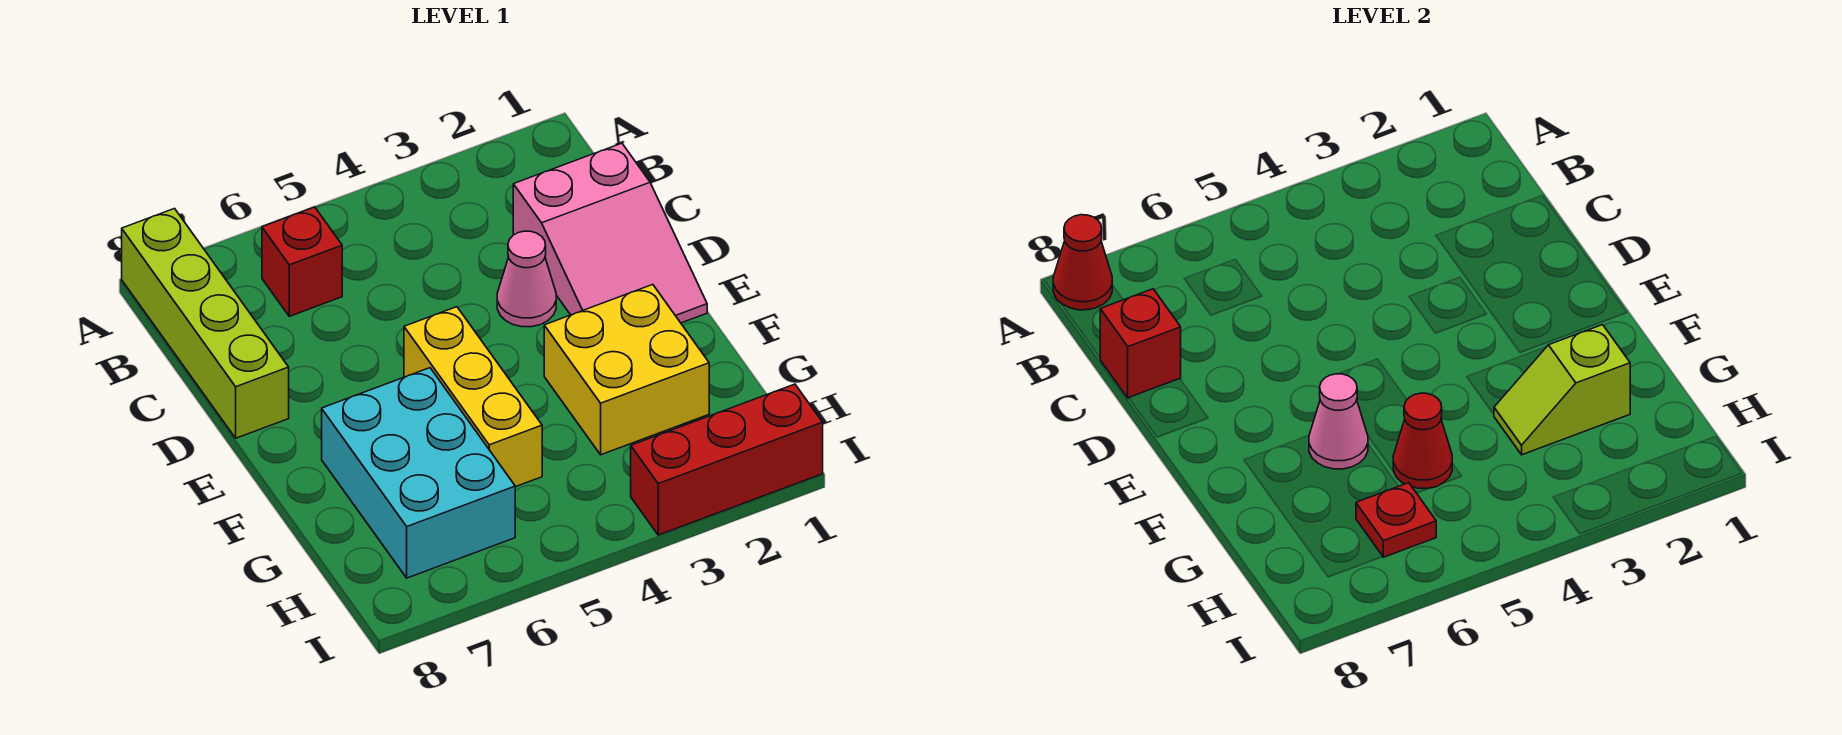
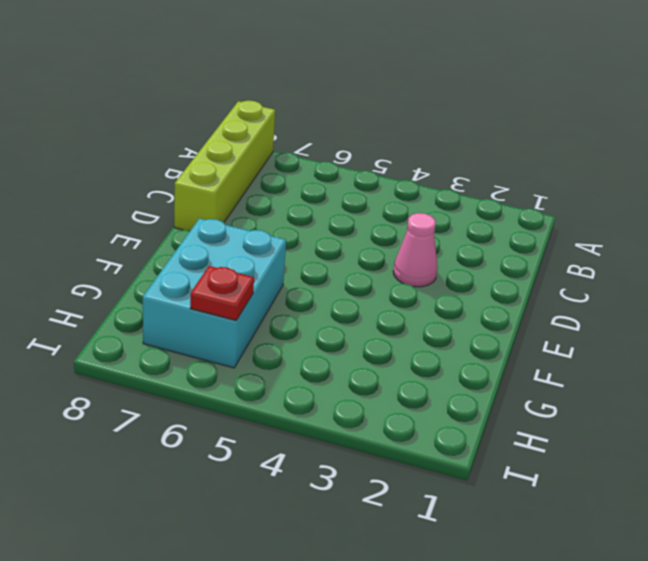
none -> red brick B6 level 1
none -> pink slope C1:E2 level 1 top C
none -> yellow brick E5:G5 level 1

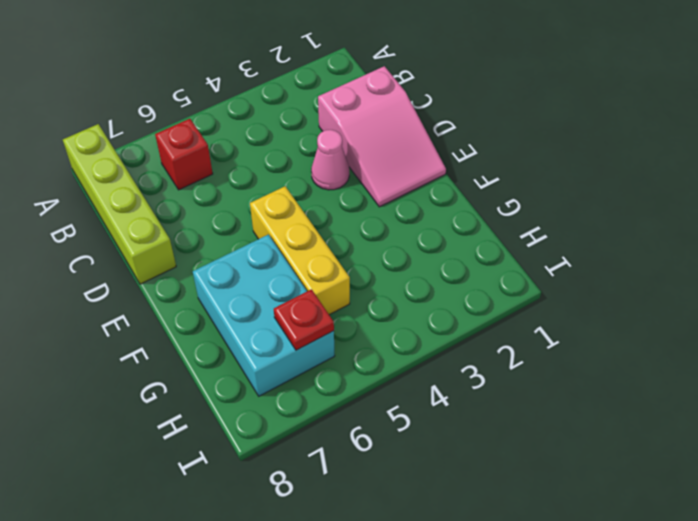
none -> yellow brick F2:G3 level 1
none -> red brick I1:I3 level 1
none -> red cone A8 level 2

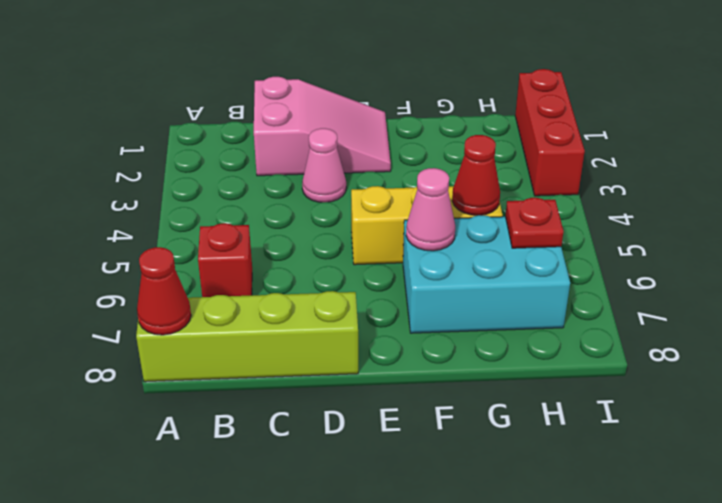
none -> yellow brick F2:G3 level 1
none -> red brick C8 level 2
none -> lime slope G2:G3 level 2 top 2

